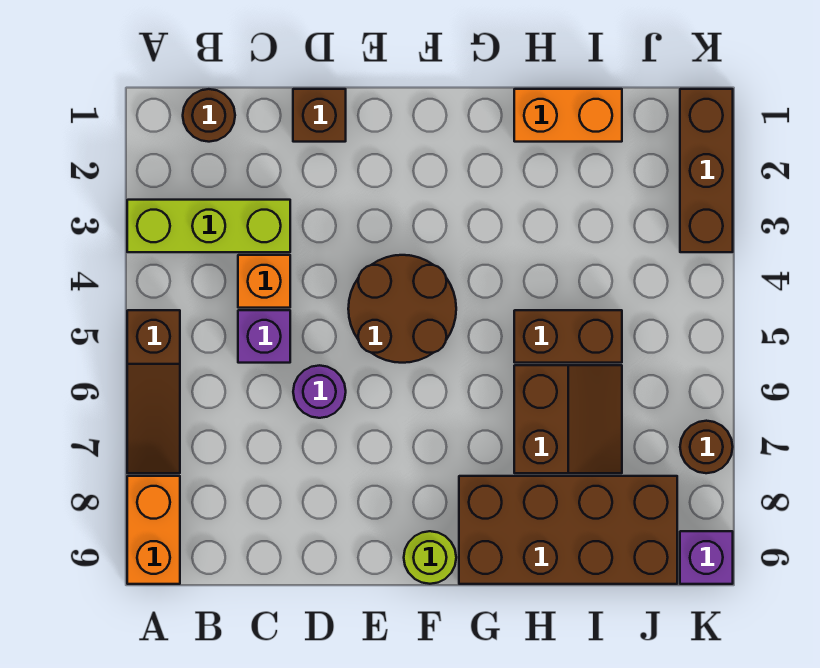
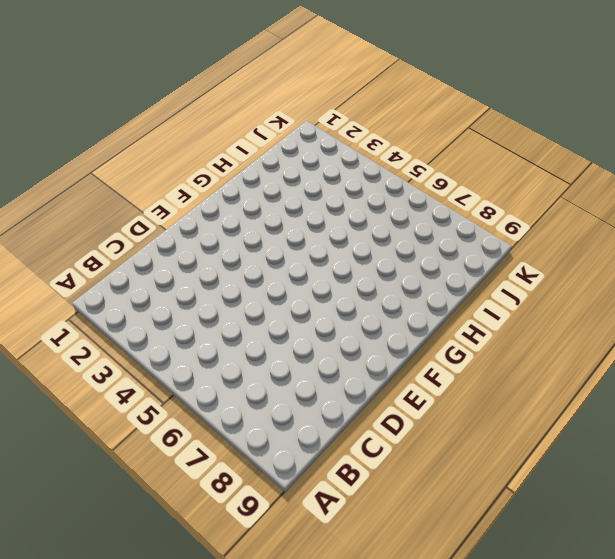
none -> lime brick A3:C3 level 1
none -> brown slope A5:A7 level 1 top 5
none -> orange brick A8:A9 level 1

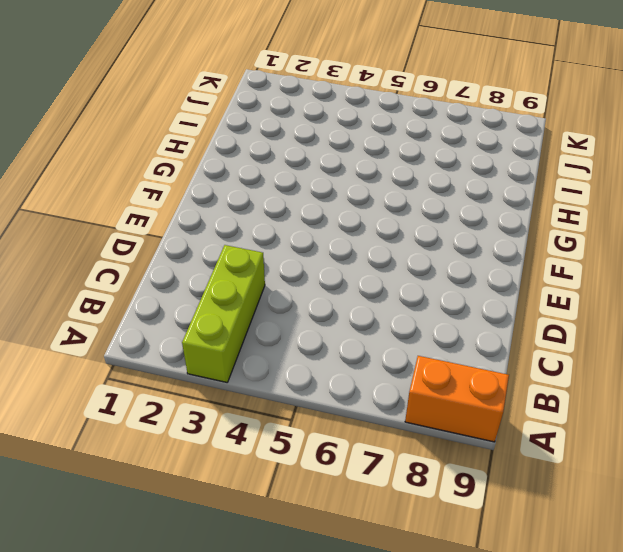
none -> brown slope A5:A7 level 1 top 5
none -> brown round brick B1 level 1
none -> orange brick C4 level 1

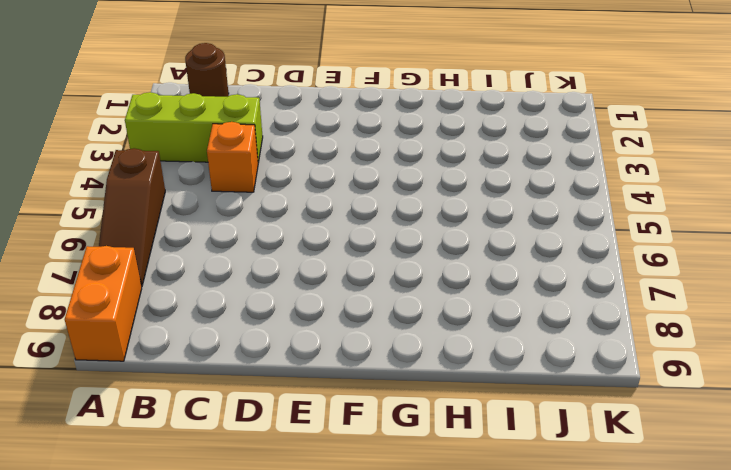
none -> purple brick C5 level 1
none -> brown brick D1 level 1
none -> purple round brick D6 level 1

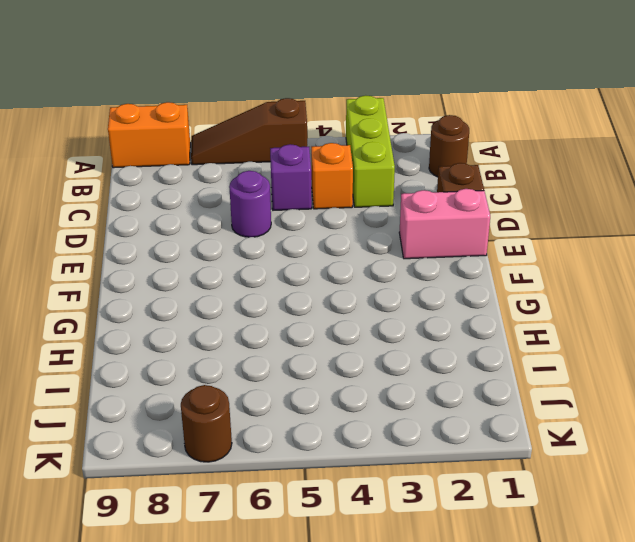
pink brick E1:E2 level 1 -> none
none -> brown round brick E4:F5 level 1
none -> lime round brick F9 level 1
none -> brown brick G8:J9 level 1

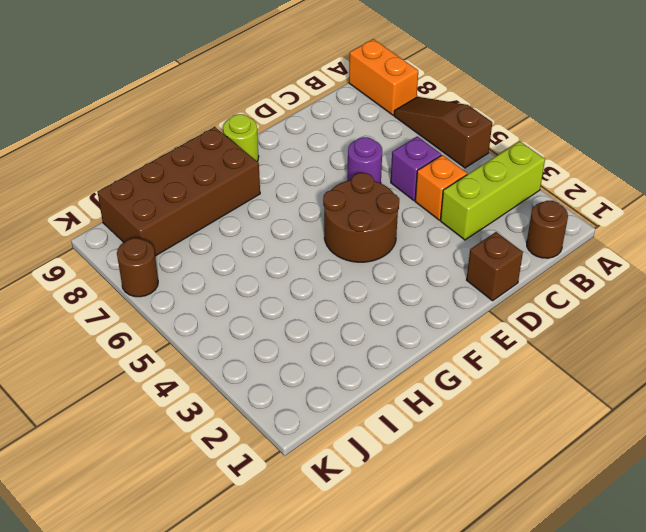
none -> orange brick H1:I1 level 1
none -> brown brick H5:I5 level 1
none -> brown slope H6:I7 level 1 top H

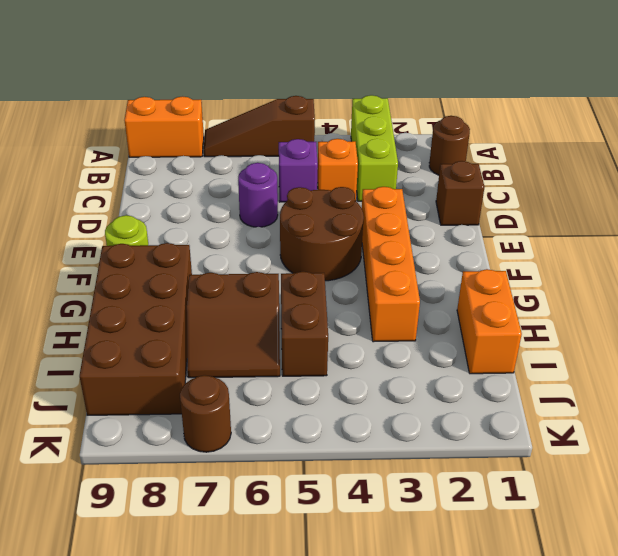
orange brick E3:H3 level 1 -> none
none -> brown brick K1:K3 level 1
none -> purple brick K9 level 1

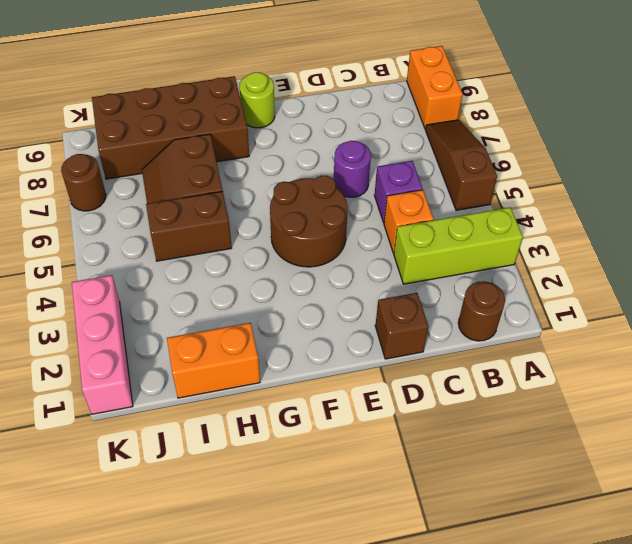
pink brick K1:K3 level 1 -> brown brick K1:K3 level 1
none -> purple brick K9 level 1

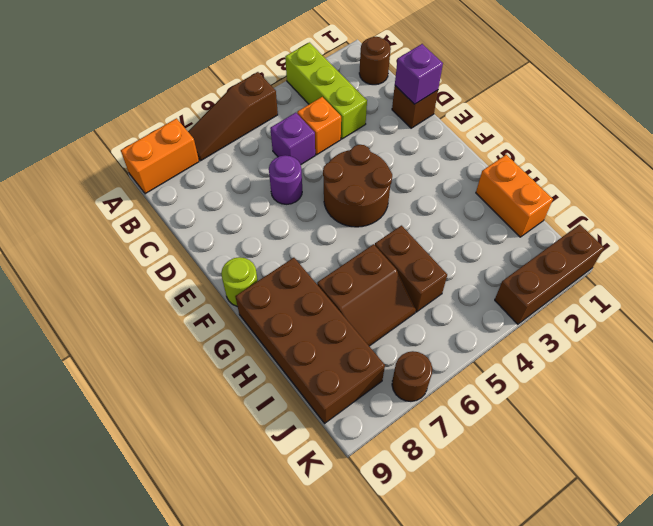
purple brick D1 level 2 -> purple brick K9 level 1

